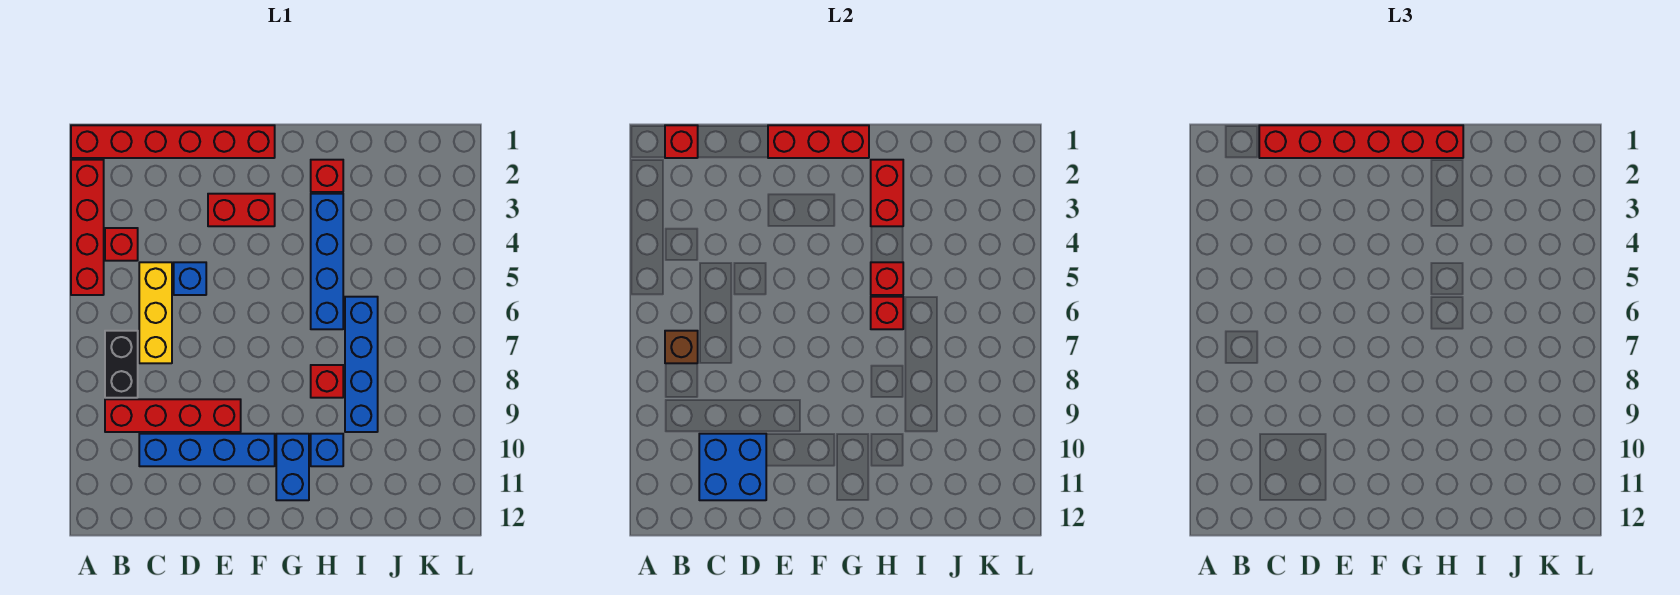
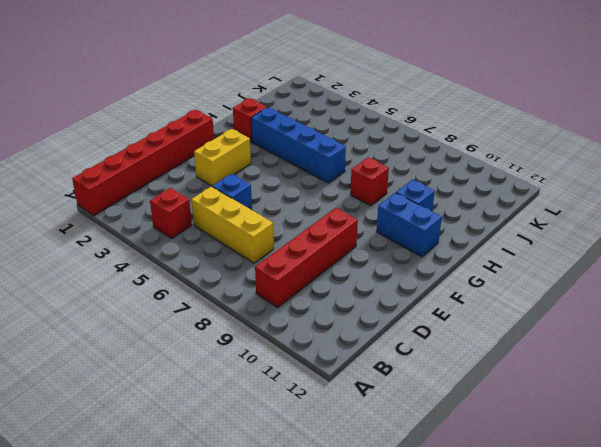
yellow brick E3:F3 level 1 -> red brick E3:F3 level 1
none -> red brick A2:A5 level 1
none -> black brick B7:B8 level 1
none -> blue brick C10:F10 level 1

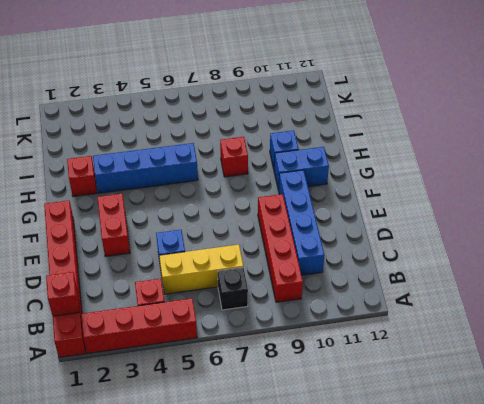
black brick B7 level 1 -> black brick B7:B8 level 1
none -> blue brick I6:I9 level 1
none -> brown brick B7 level 2
none -> blue brick C10:D11 level 2

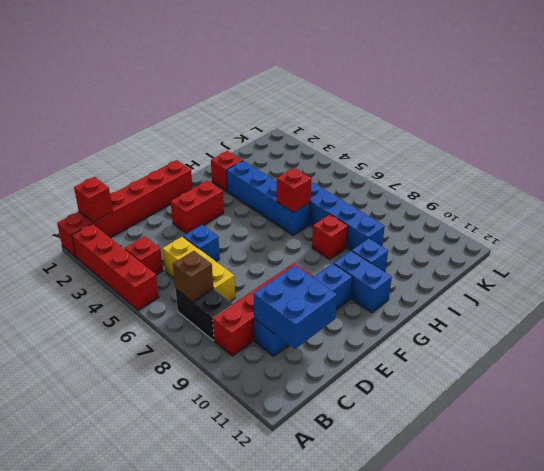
none -> red brick E1:G1 level 2
none -> red brick H2:H3 level 2
none -> red brick H5 level 2

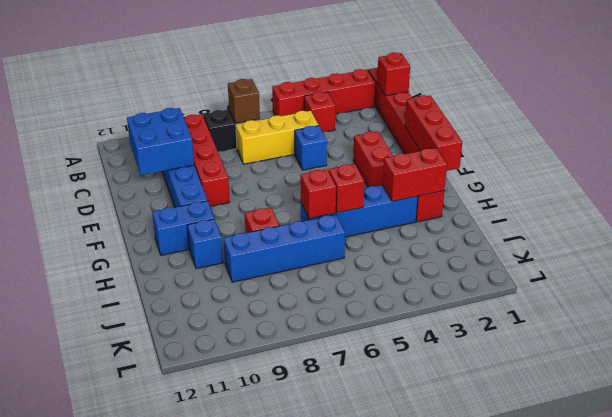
none -> red brick C1:H1 level 3

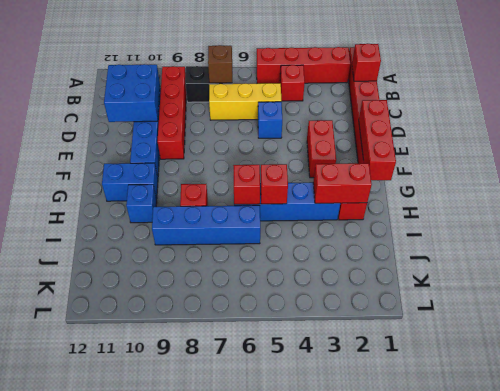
none -> red brick C1:H1 level 3

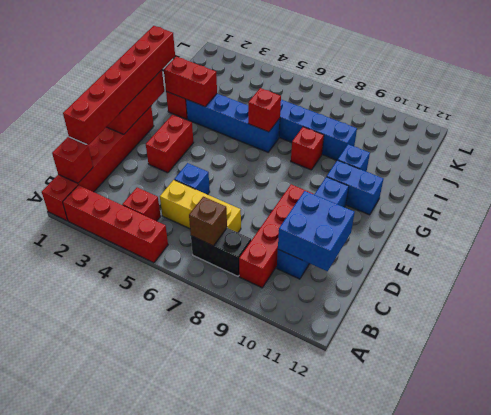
none -> red brick H5 level 2

